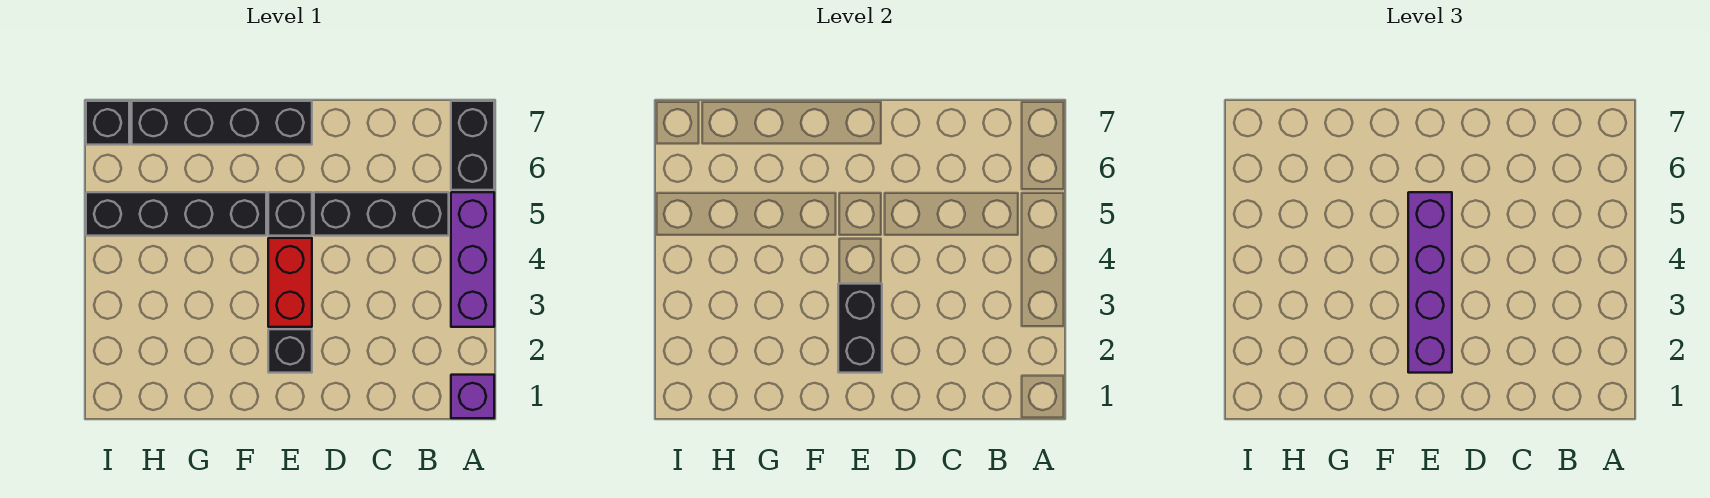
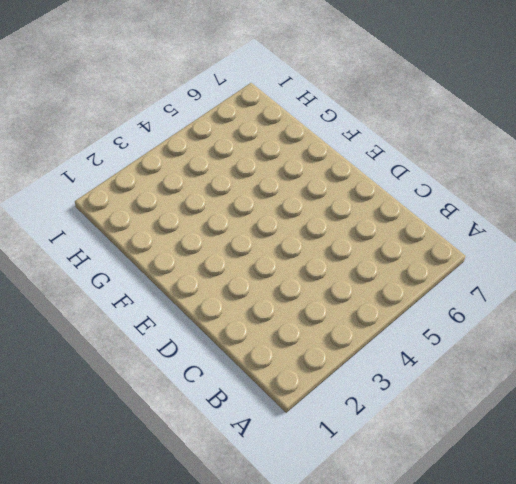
none -> purple brick A1 level 1
none -> purple brick A3:A5 level 1
none -> black brick A6:A7 level 1

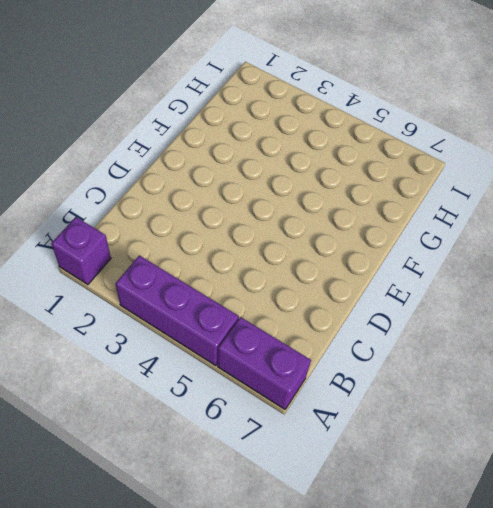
purple brick A6:A7 level 1 -> black brick A6:A7 level 1
none -> black brick B5:D5 level 1
none -> black brick E2 level 1
none -> red brick E3:E4 level 1

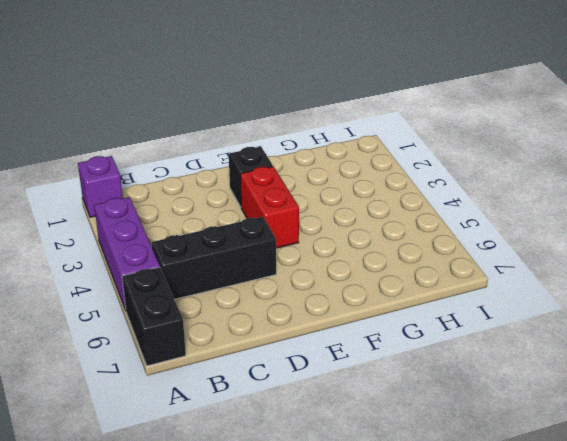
none -> black brick E5 level 1
none -> black brick E7:H7 level 1
none -> black brick F5:I5 level 1

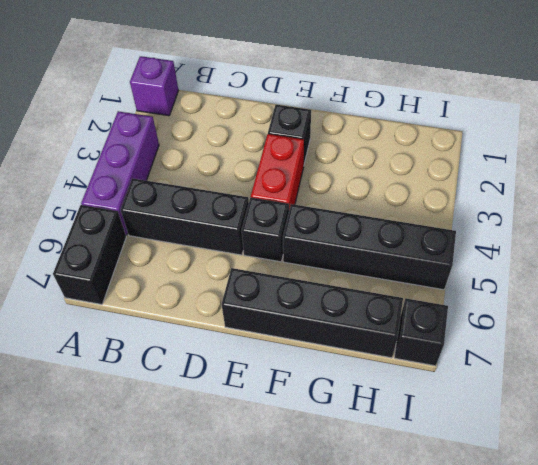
none -> black brick E2:E3 level 2
none -> purple brick E2:E5 level 3

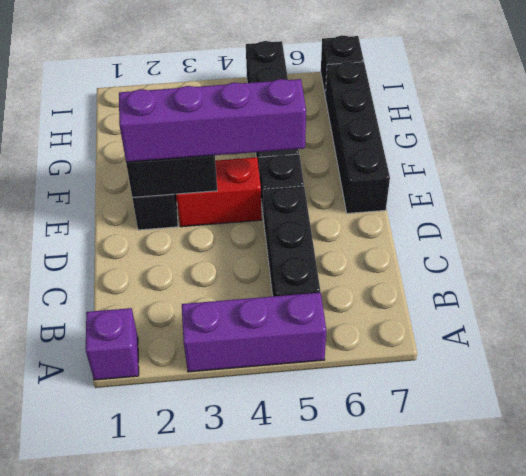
none -> black brick A6:A7 level 1

